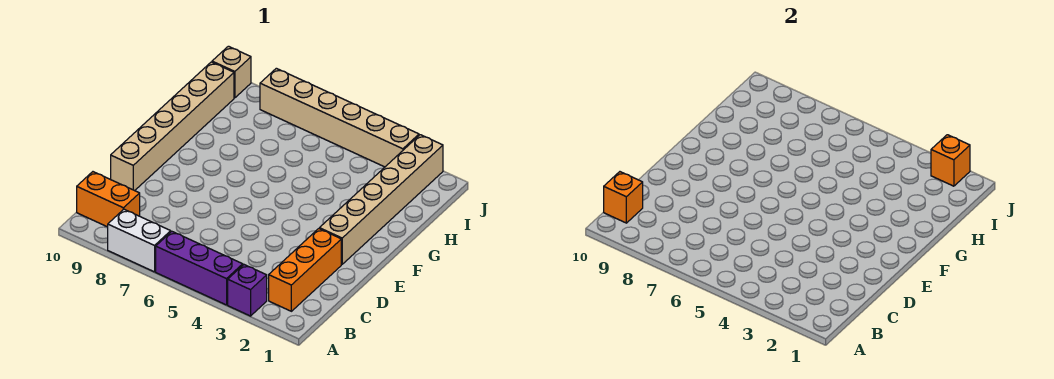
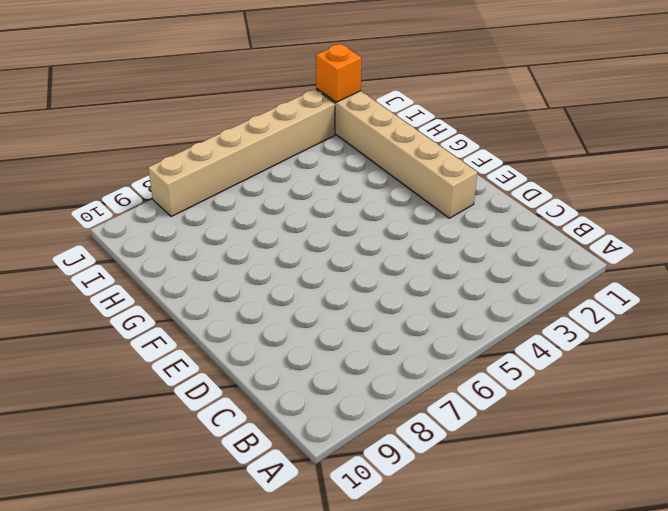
none -> purple brick A3 level 1
none -> purple brick A4:A6 level 1

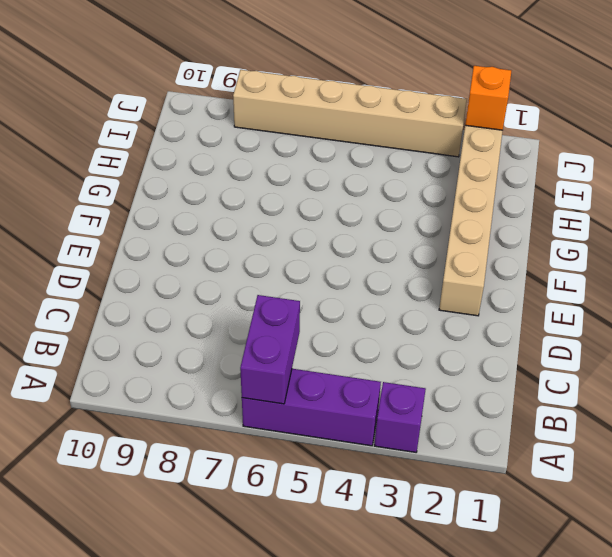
purple brick A6:B6 level 2 -> none
none -> white brick A7:A8 level 1
none -> orange brick B2:D2 level 1

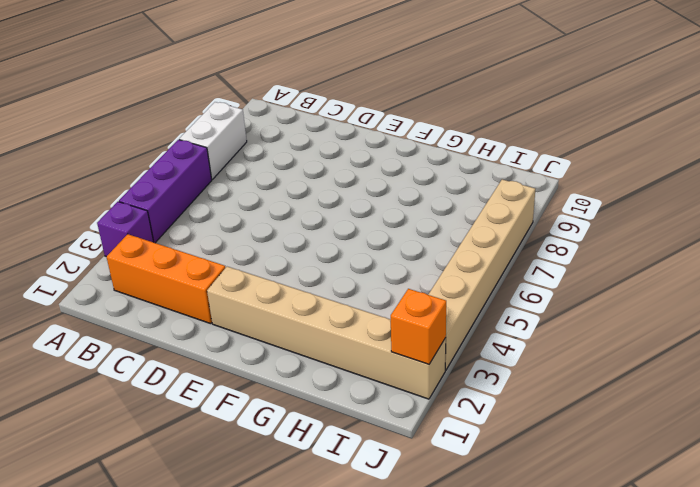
none -> orange brick B9:B10 level 1
none -> tan brick D10:I10 level 1

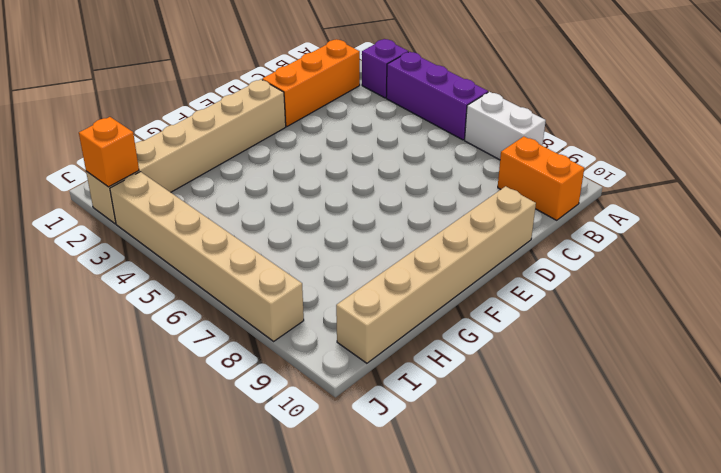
none -> tan brick J10 level 1
none -> orange brick B10 level 2

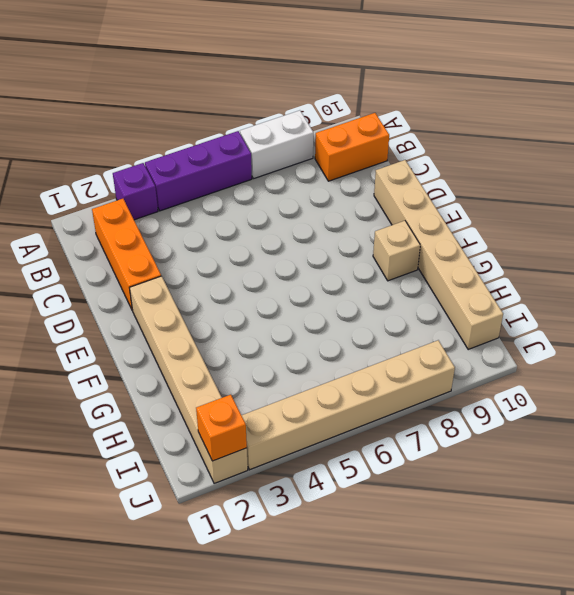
tan brick F9 level 1 -> tan brick J10 level 1
none -> orange brick B10 level 2

